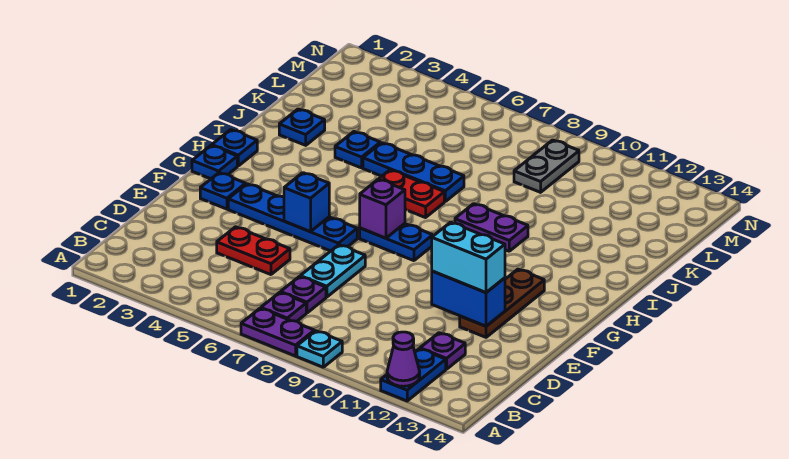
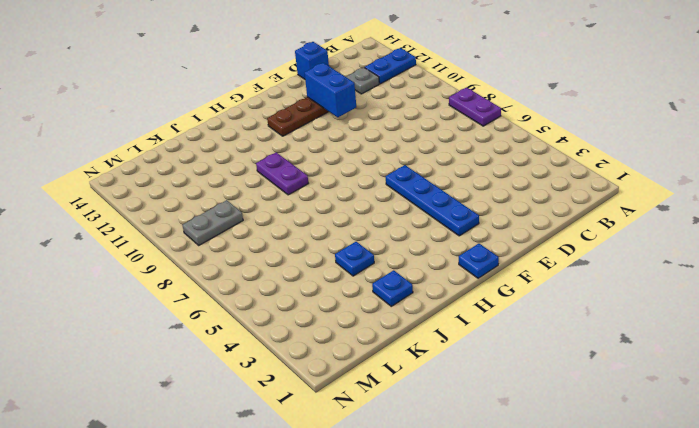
grey plate C12 level 1 -> purple plate C12 level 1
blue brick D14 level 1 -> blue brick F5 level 2
none -> cyan plate A9 level 1
none -> purple plate B7 level 1
none -> purple plate C7 level 1

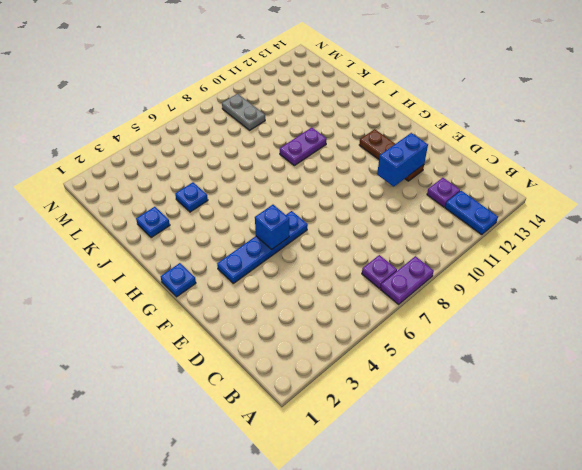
none -> cyan plate A9 level 1
none -> purple plate C7 level 1
none -> red plate D4:D5 level 1

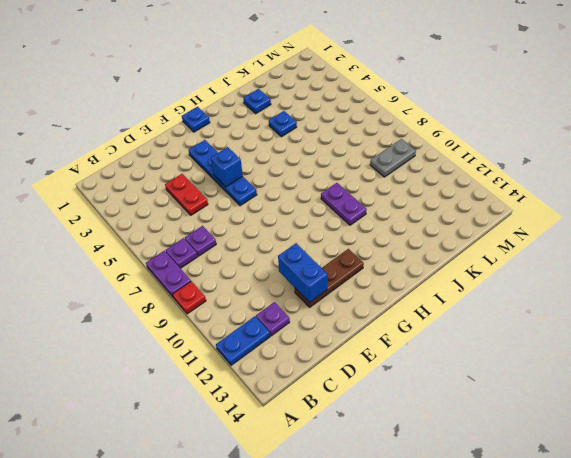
red plate A9 level 1 -> cyan plate A9 level 1
none -> cyan plate D7:E7 level 1
none -> blue plate F2 level 1
none -> blue plate G7:G8 level 1

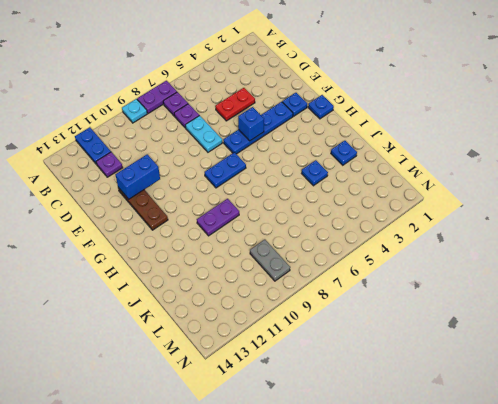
none -> blue plate H1 level 1
none -> red plate I6:I7 level 1
none -> blue plate J5:J7 level 1

